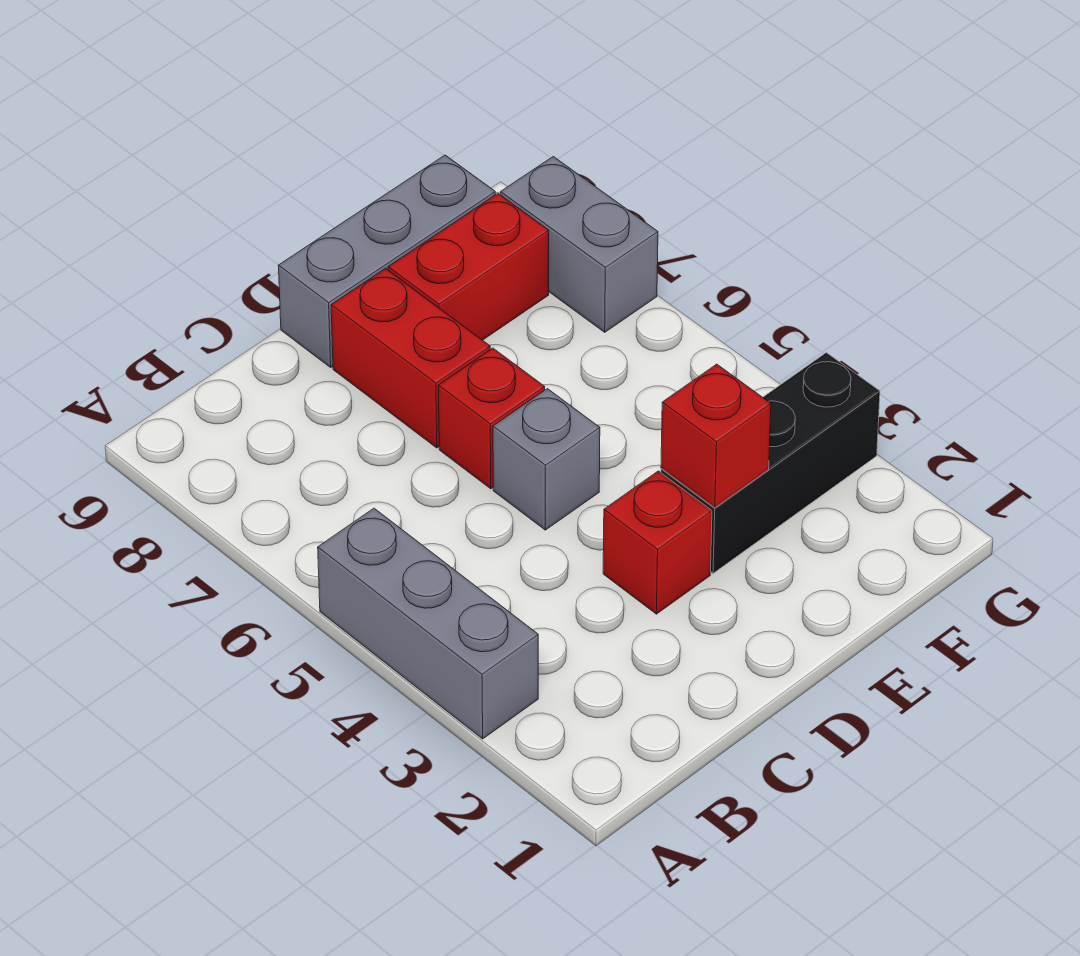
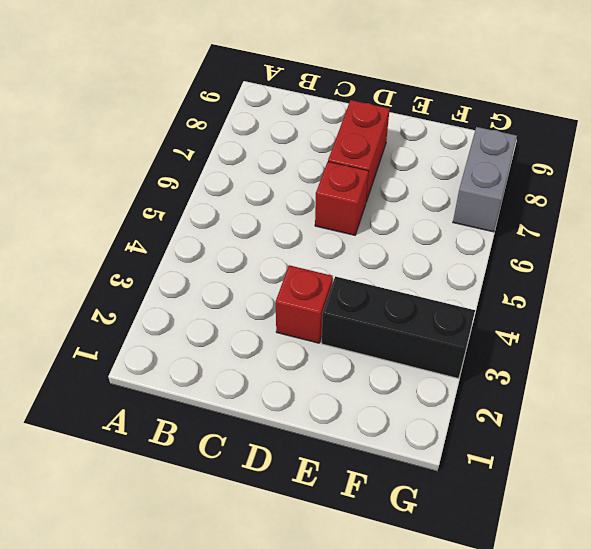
none -> grey brick A3:A5 level 1
none -> grey brick D5 level 1

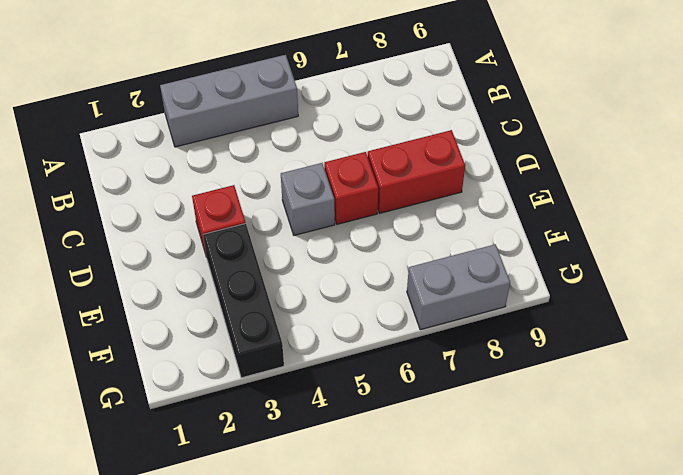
none -> grey brick D9:F9 level 1
none -> red brick E8:F8 level 1

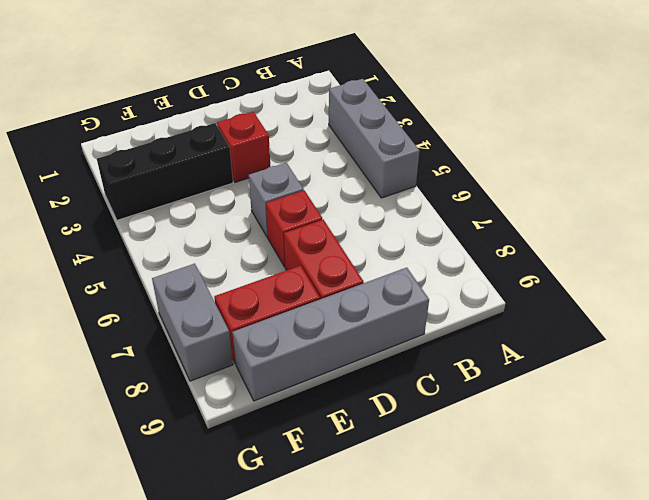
grey brick C9:F9 level 1 -> grey brick D9:F9 level 1
none -> red brick E3 level 2

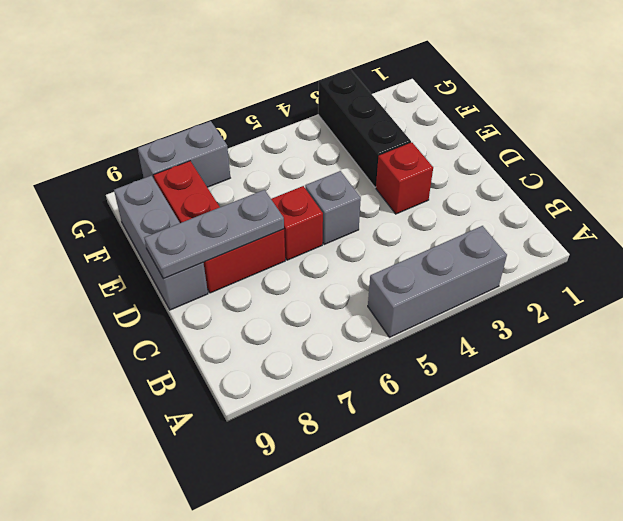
grey plate D7:D9 level 2 -> none
none -> red brick E3 level 2

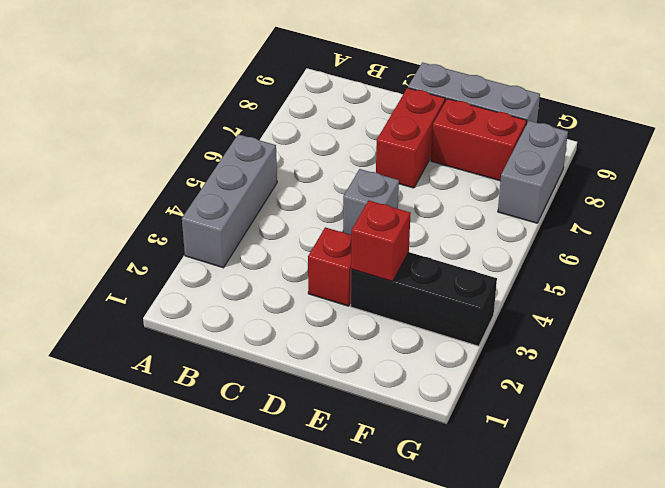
none -> red brick D6 level 1

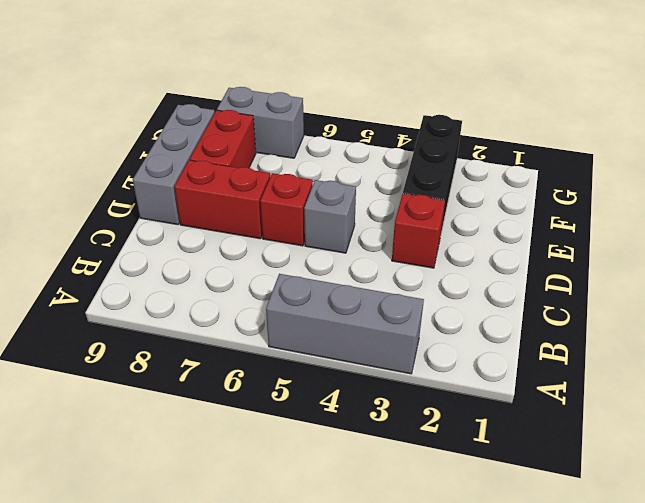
none -> red brick E3 level 2

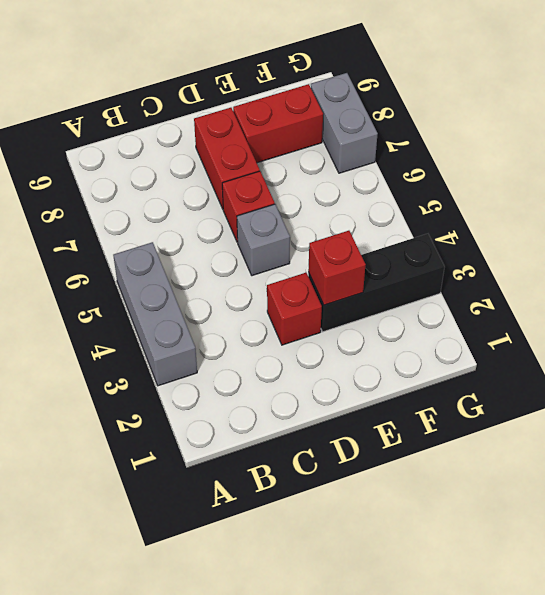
none -> grey brick D9:F9 level 1

